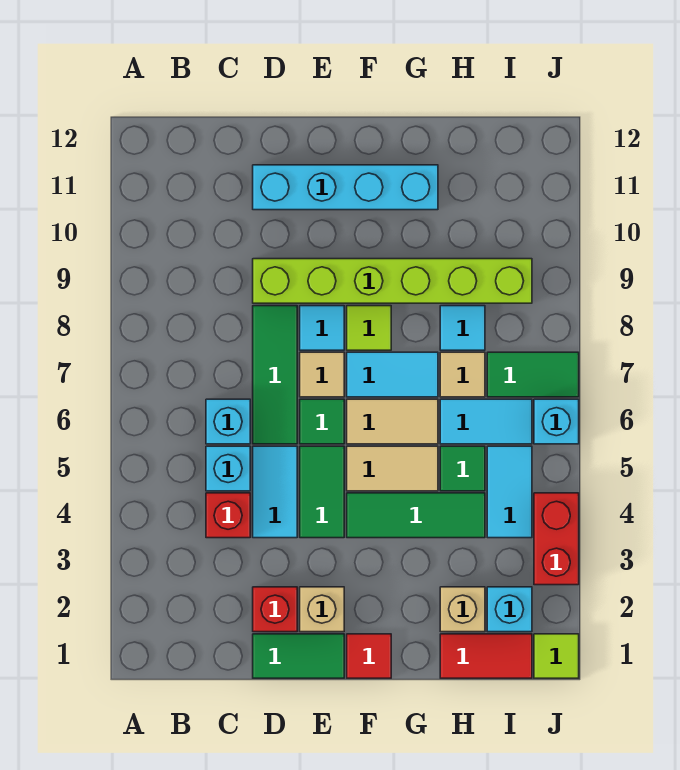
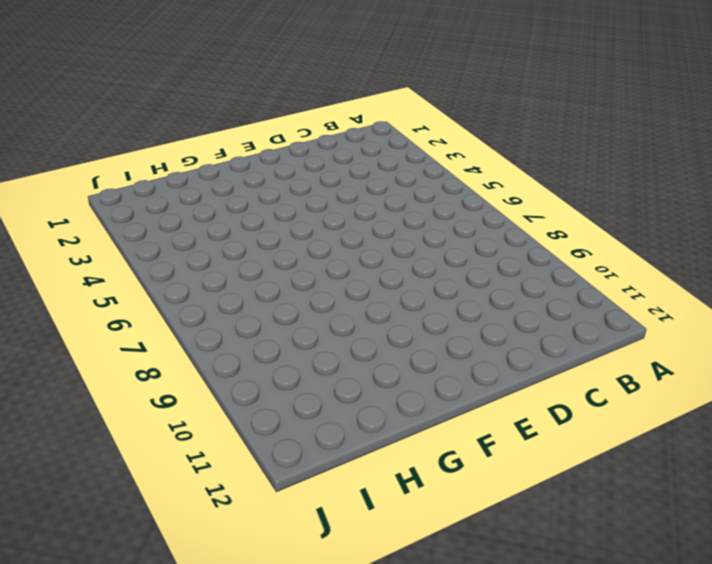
none -> red brick C4 level 1
none -> cyan brick C5 level 1
none -> cyan brick C6 level 1
none -> green tile D1:E1 level 1

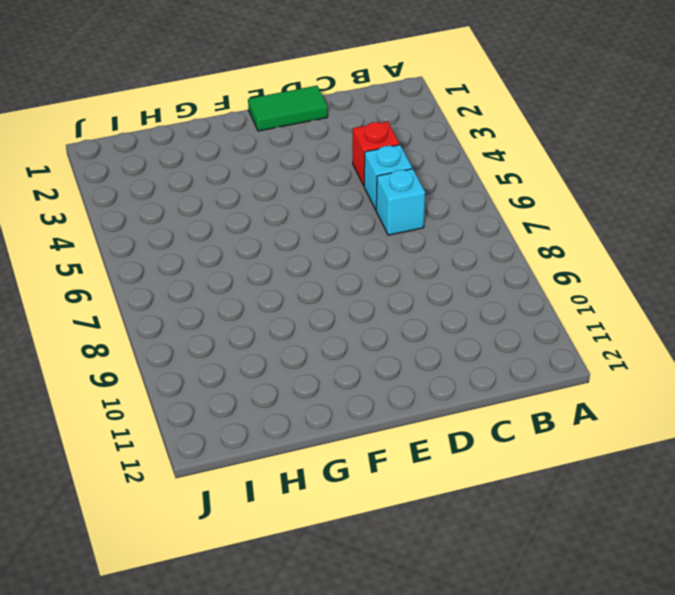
none -> red brick D2 level 1
none -> cyan tile D4:D5 level 1
none -> green tile D6:D8 level 1
none -> lime brick D9:I9 level 1

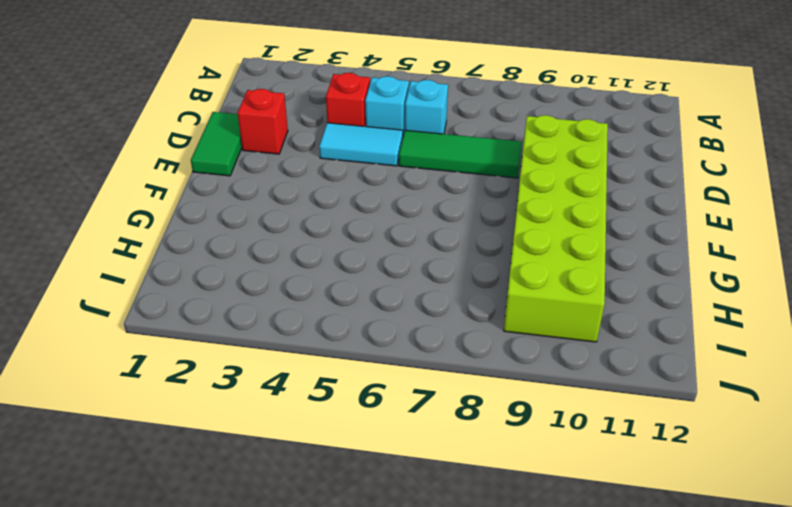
lime brick D9:I10 level 1 -> lime brick D9:I9 level 1
none -> cyan brick D11:G11 level 1
none -> tan brick E2 level 1
none -> green tile E4:E5 level 1
none -> green tile E6 level 1

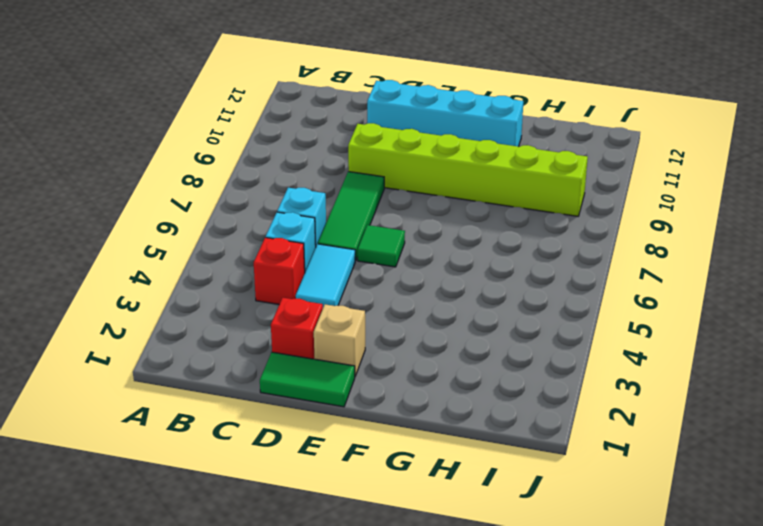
none -> green tile E4:E5 level 1
none -> tan tile E7 level 1
none -> cyan tile E8 level 1
none -> red tile F1 level 1

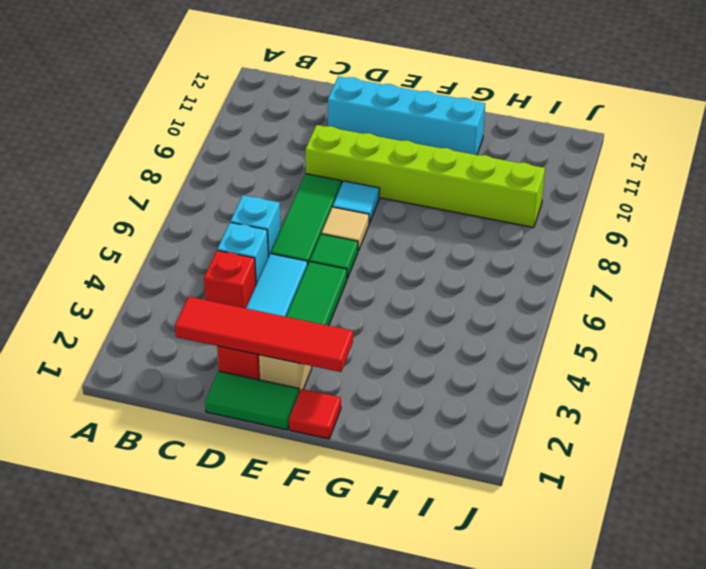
red tile C2:F2 level 2 -> none
none -> green tile F4:H4 level 1
none -> tan tile F5:G5 level 1
none -> tan tile F6:G6 level 1
none -> cyan tile F7:G7 level 1

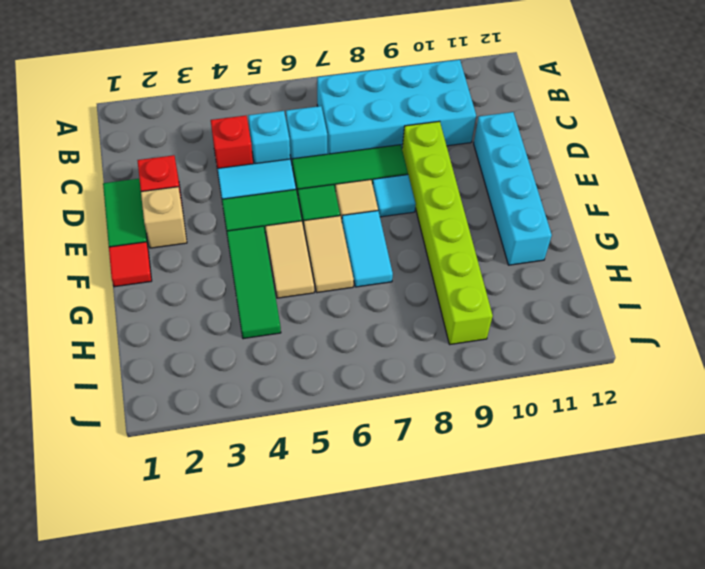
cyan brick B7:C10 level 1 -> none
none -> lime tile F8 level 1
none -> red tile H1:I1 level 1
none -> tan brick H2 level 1
none -> green tile H5 level 1

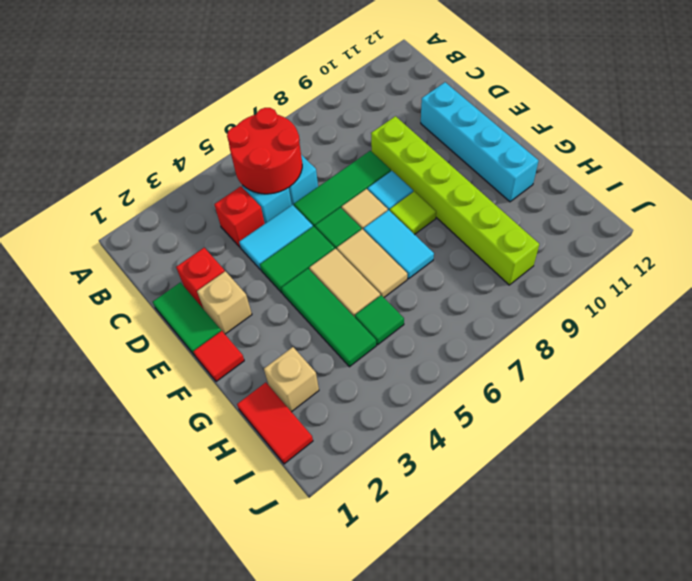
red round brick B5:C6 level 2 -> none
none -> cyan tile H6:I6 level 1
none -> tan tile H7 level 1
none -> cyan tile H8 level 1
none -> cyan brick I2 level 1

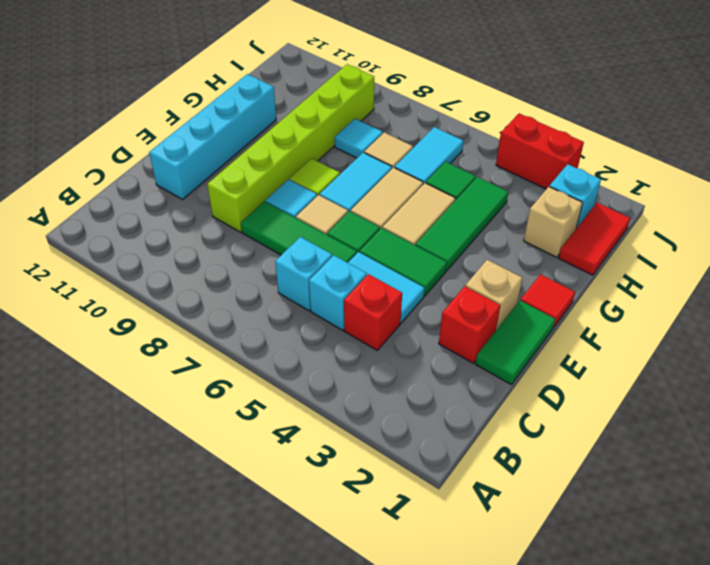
none -> cyan tile I4:I5 level 1
none -> green tile I7:J7 level 1
none -> lime tile J1 level 1
none -> cyan brick J6 level 1

